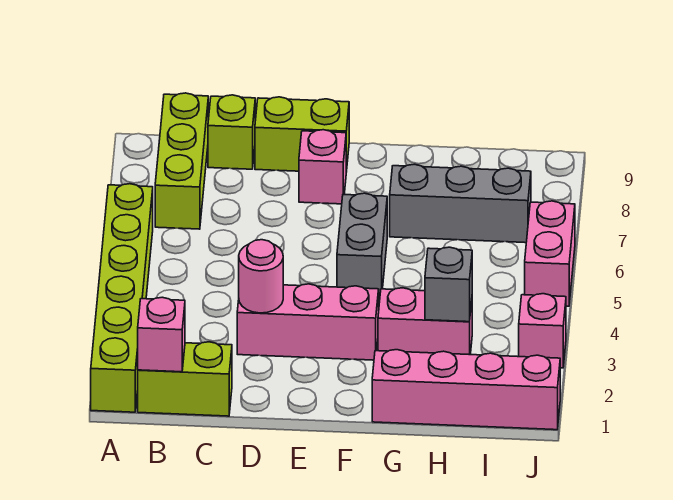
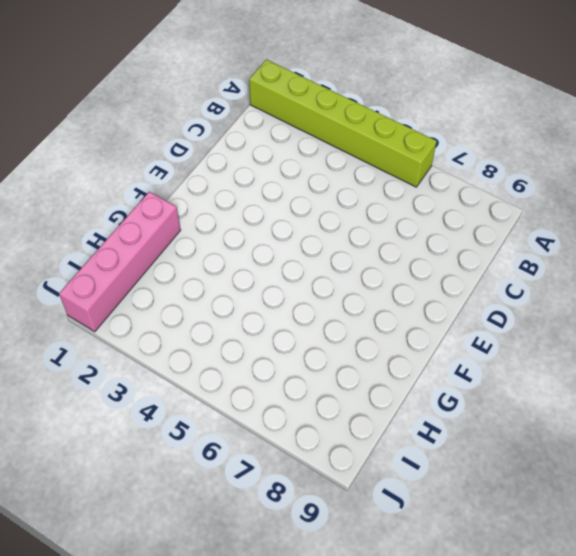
none -> lime brick B1:C1 level 1
none -> lime brick B7:B9 level 1
none -> lime brick C9 level 1

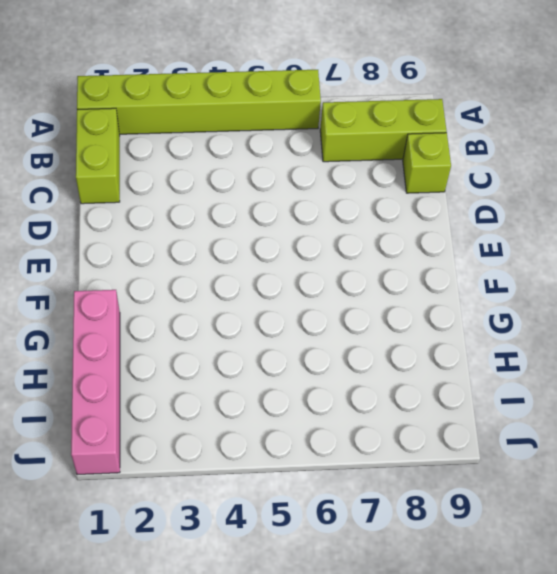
none -> pink brick D3:F3 level 1
none -> lime brick D9:E9 level 1
none -> pink brick E8 level 1

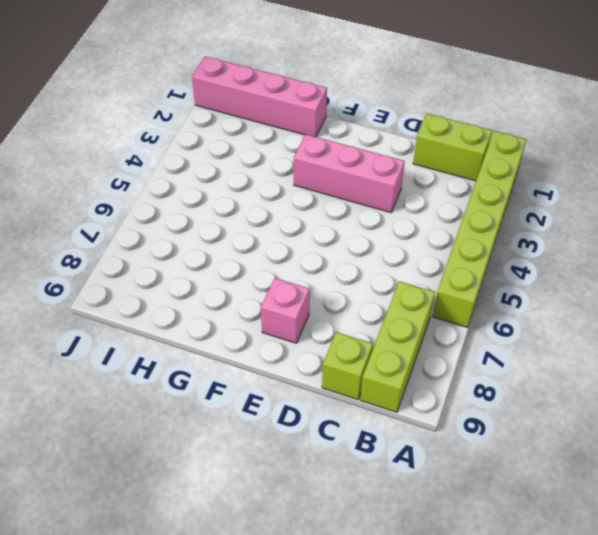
none -> lime brick D9:E9 level 1
none -> grey brick F5:F6 level 1
none -> pink brick G3:H3 level 1

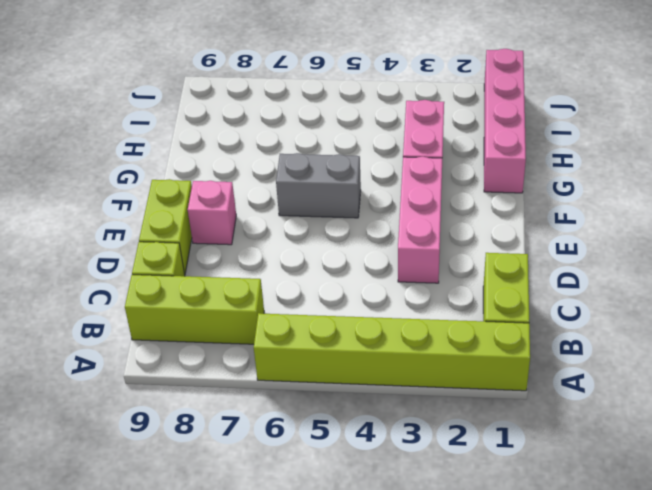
none -> grey brick G7:I7 level 1
none -> pink brick J3 level 1
none -> pink brick J5:J6 level 1

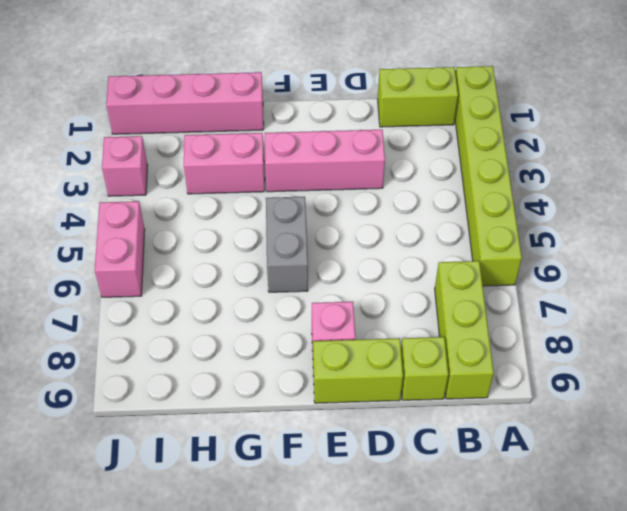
none -> grey brick G7:I7 level 1
none -> pink brick B1 level 2
none -> pink round brick D3 level 2

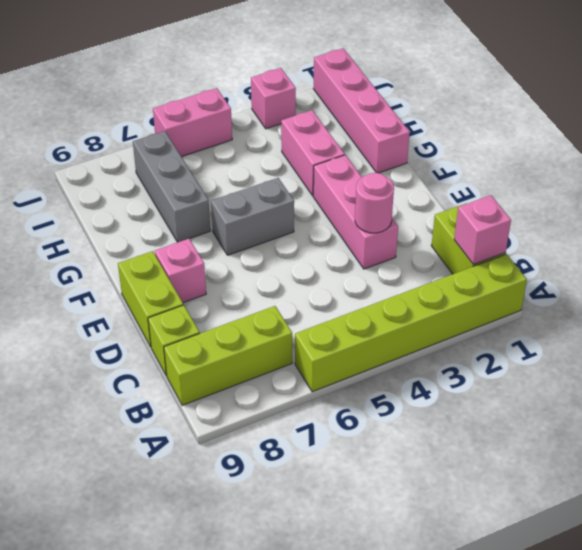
none -> grey brick H3 level 2

